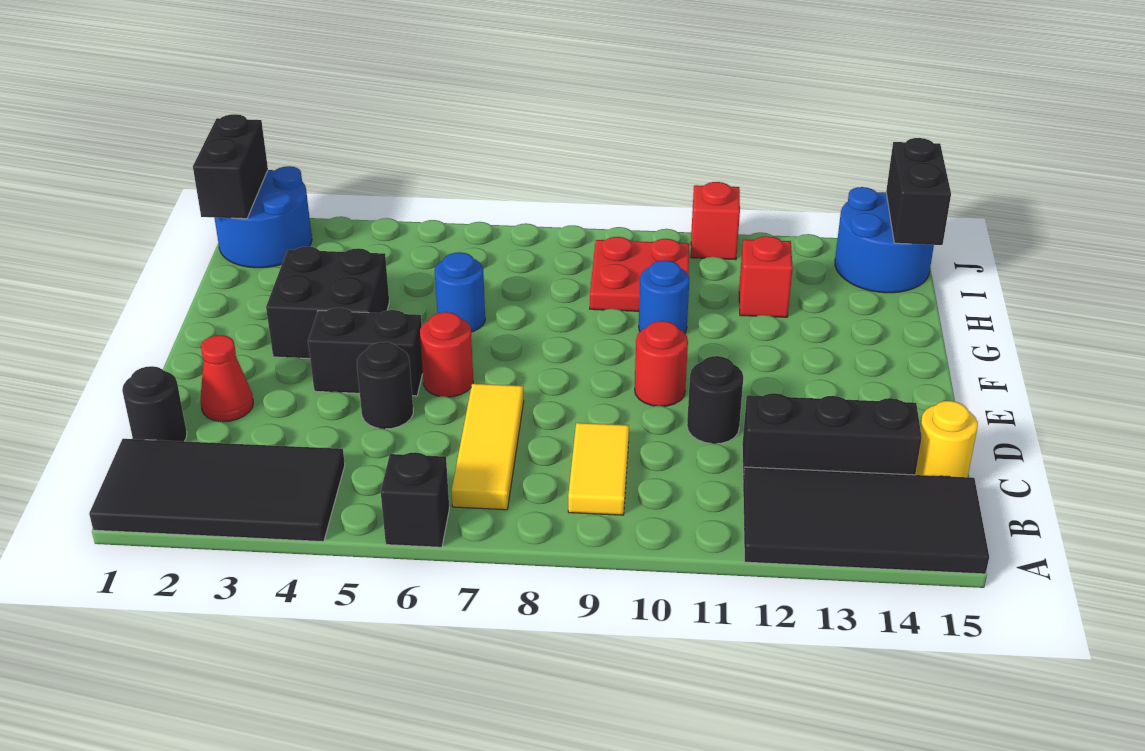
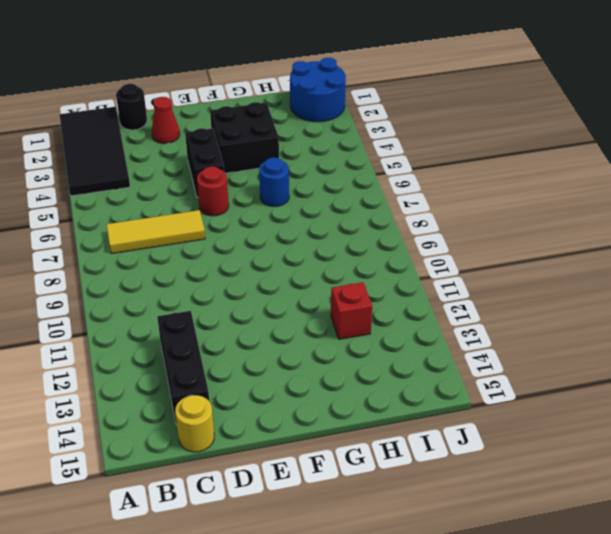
none -> black brick A6 level 1
none -> black tile A12:B15 level 1
none -> yellow tile B9:C9 level 1

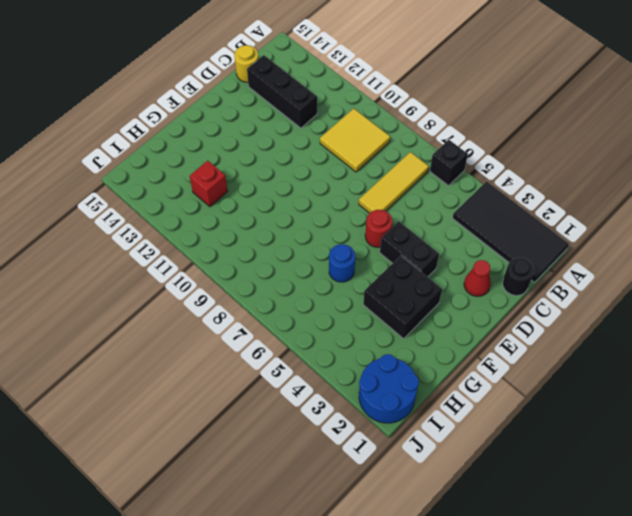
yellow tile B9:C10 level 1 -> yellow tile B9:C9 level 1
none -> black tile A12:B15 level 1
none -> black round brick D5 level 1
none -> black round brick D11 level 1

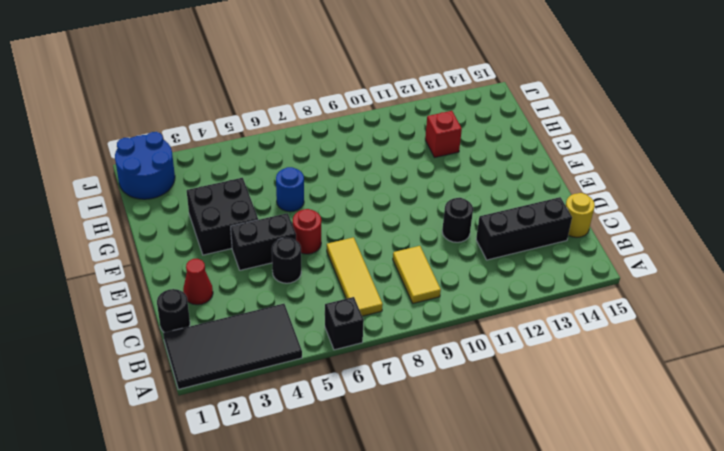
none -> black tile A12:B15 level 1
none -> red round brick E10 level 1
none -> blue round brick G10 level 1

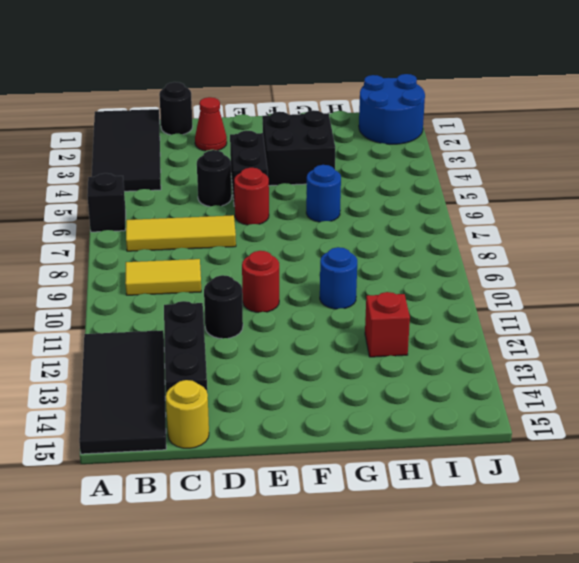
none -> red plate H9:I10 level 1
none -> blue round brick I14:J15 level 1
none -> red brick J11 level 1

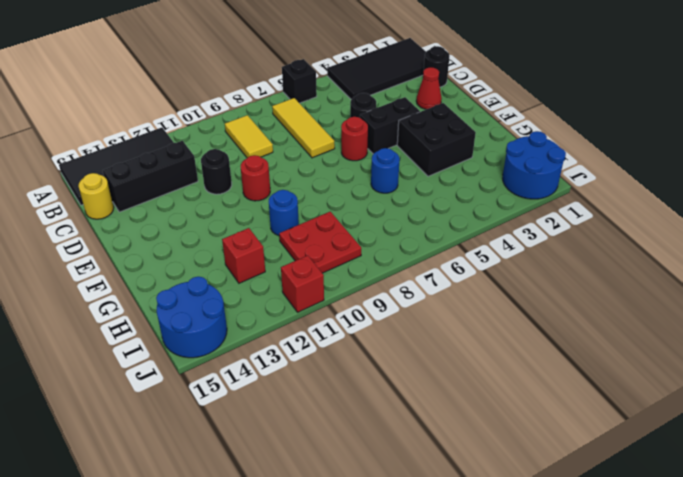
none -> black brick I1:J1 level 2
none -> black brick I15:J15 level 2

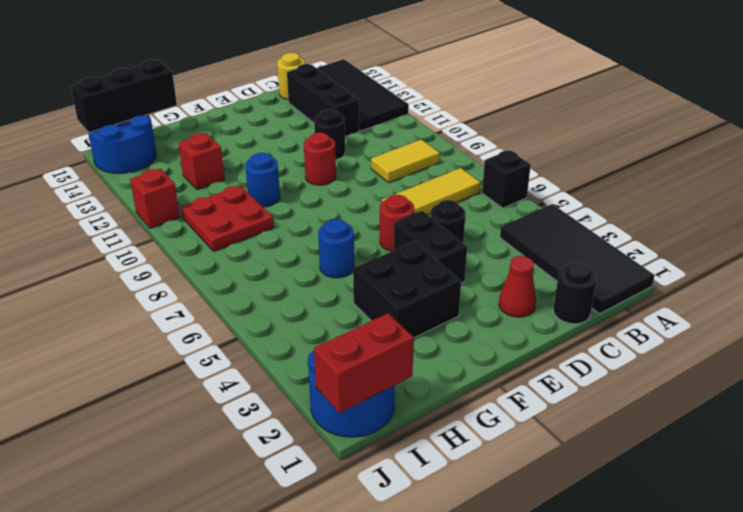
black brick H15:J15 level 2 -> black brick I15:J15 level 2
red brick I1:J1 level 2 -> black brick I1:J1 level 2

